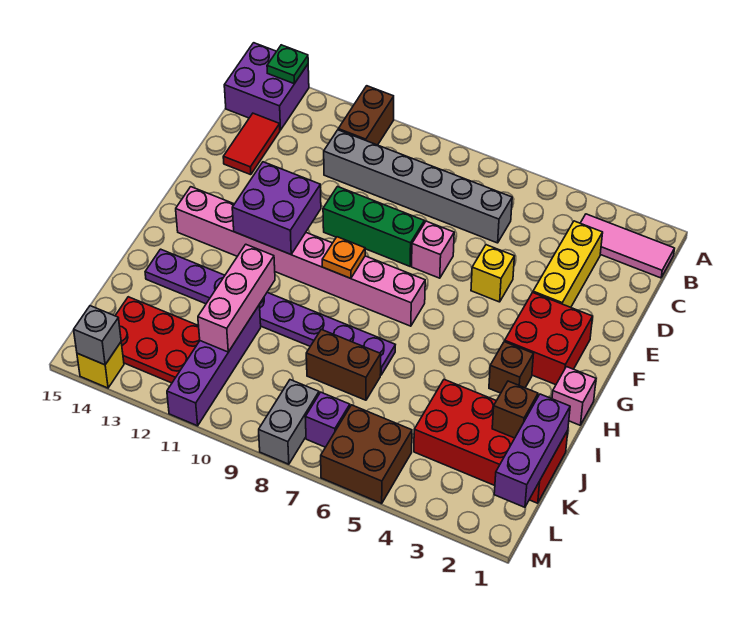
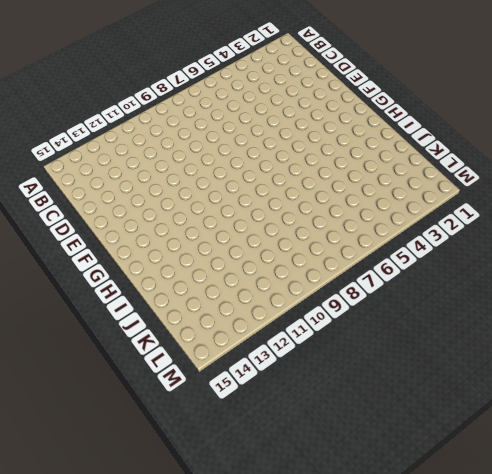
none -> brown brick A11:B11 level 1
none -> purple brick A14:B15 level 1
none -> pink tile B1:B3 level 1

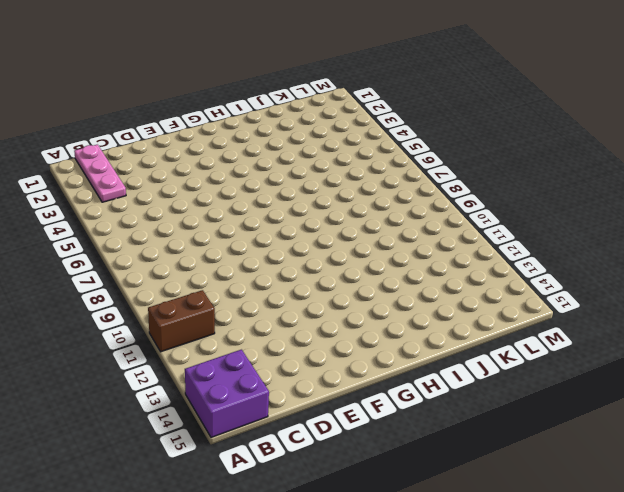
pink plate B1:B3 level 1 -> pink tile B1:B3 level 1
none -> yellow brick C3:E3 level 1
none -> grey brick C6:C11 level 1
none -> red tile C14:D14 level 1

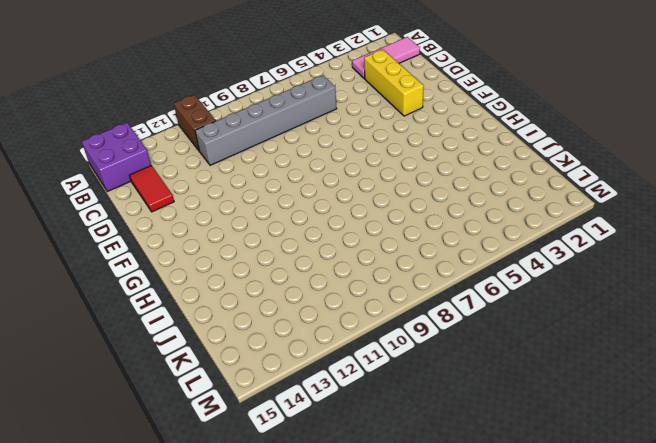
none -> yellow brick E5 level 1
none -> pink brick E7 level 1
none -> green brick E8:E10 level 1

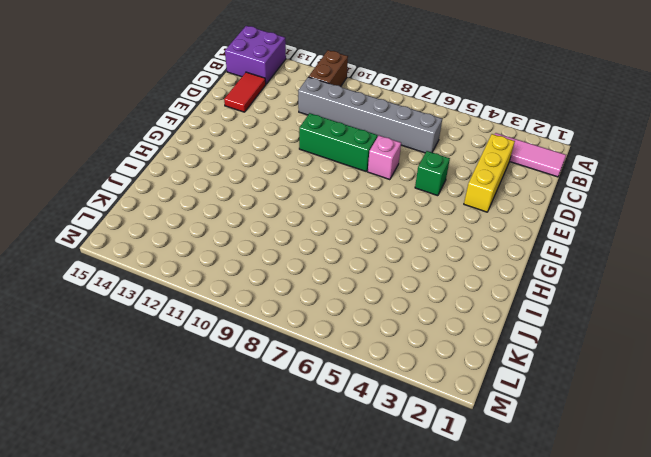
green brick E5 level 1 -> yellow brick E5 level 1
none -> red brick F2:G3 level 1
none -> pink brick G7:G14 level 1
none -> pink brick H1 level 1

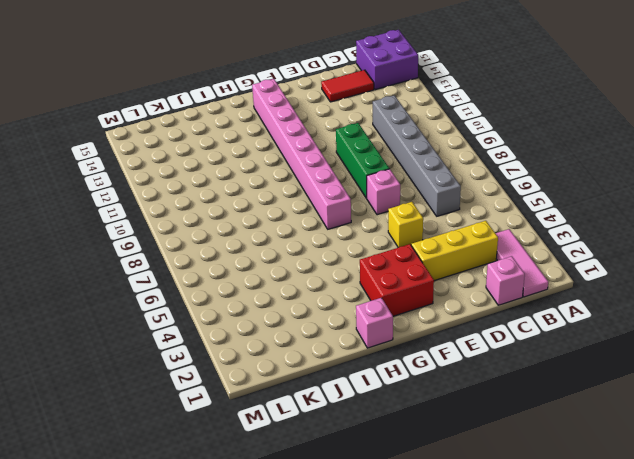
pink brick C1 level 1 -> none
none -> brown brick A11:B11 level 1
none -> brown brick H3 level 1
none -> purple plate I7:I14 level 1

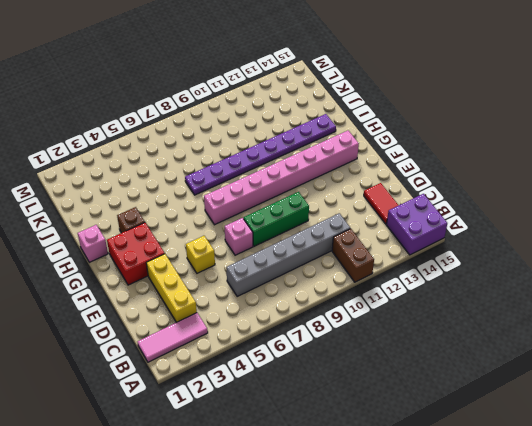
none -> red brick J1:K4 level 1
none -> brown brick J7:J8 level 1
none -> purple brick J11:M11 level 1

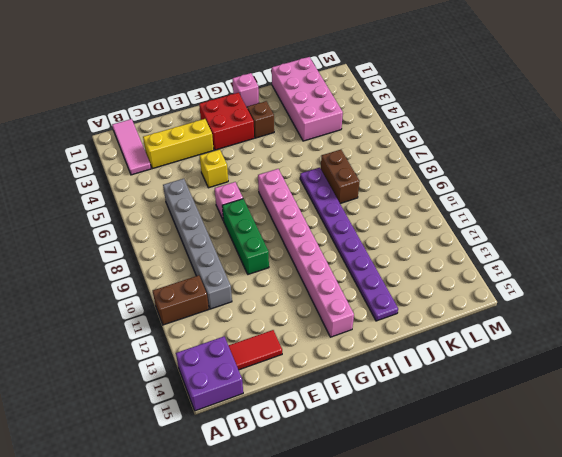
pink brick J1:K4 level 1 -> red brick J1:K4 level 1
none -> purple brick J11:M11 level 1
none -> red plate K12:L14 level 1
none -> brown brick L5:M6 level 1

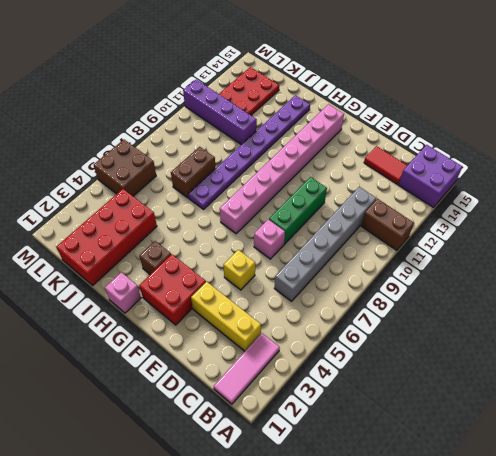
none -> purple brick L7 level 1
none -> grey brick L8:M8 level 1
none -> yellow brick M14 level 1

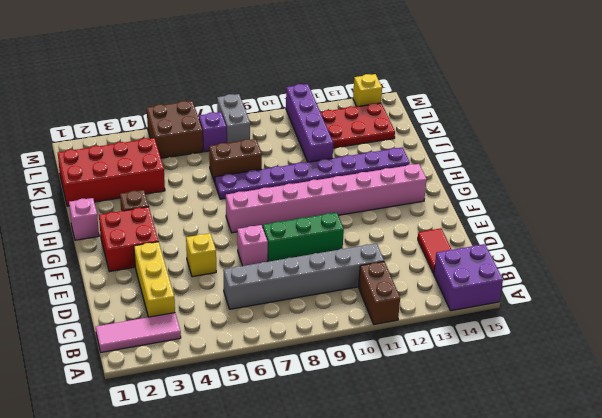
none -> green plate A14 level 2
none -> purple brick F11:G12 level 2
none -> orange plate G9 level 2

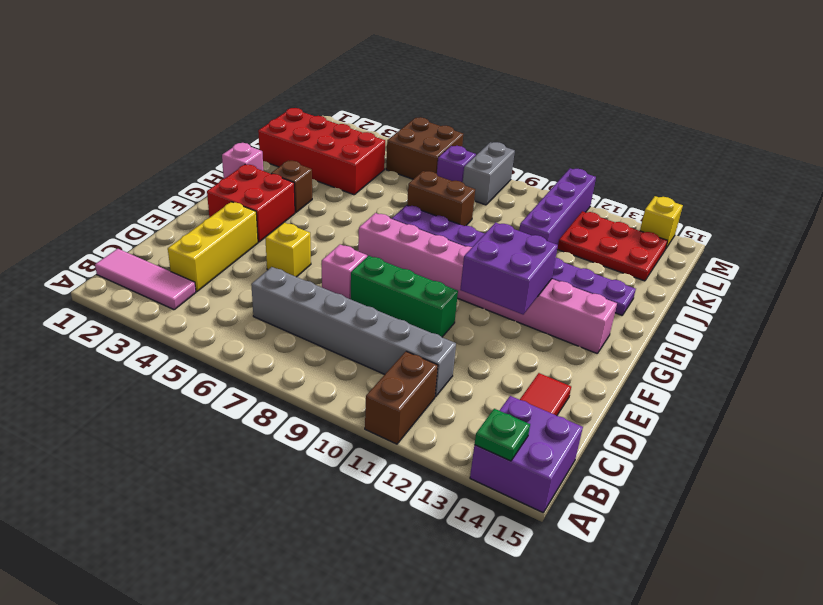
none -> orange plate G9 level 2
none -> pink brick I11:K11 level 2
none -> purple brick J1:L1 level 2

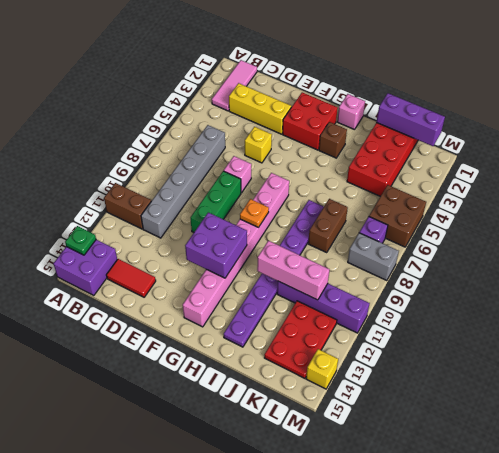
none -> brown brick J2 level 2
none -> grey brick M14 level 2

